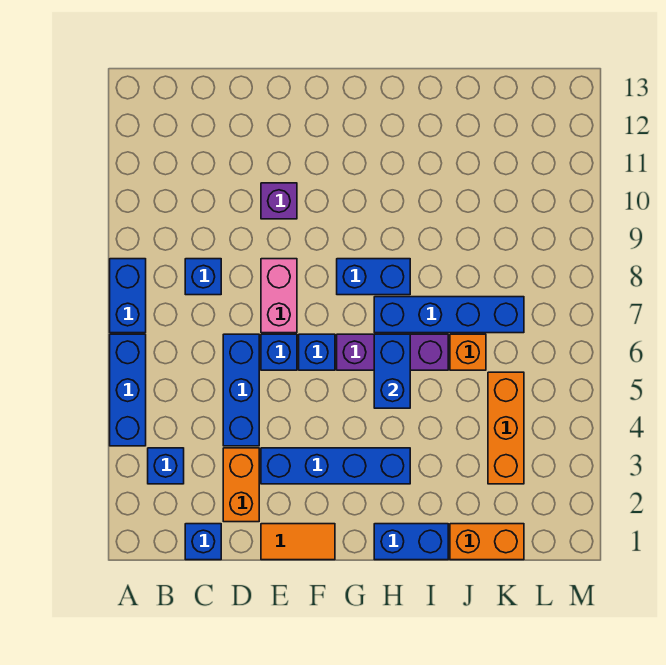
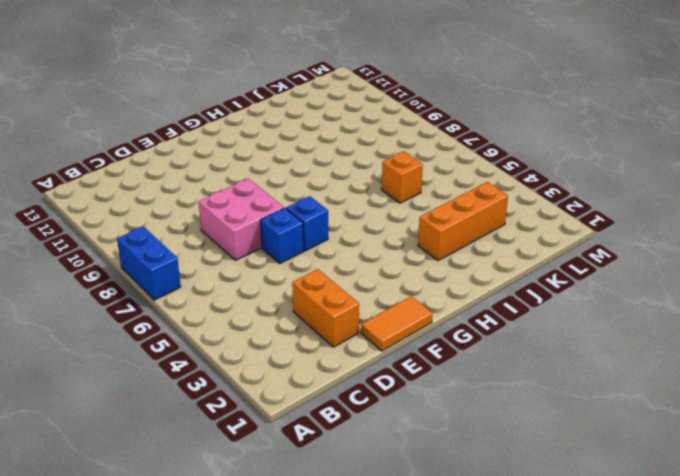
pink brick D7:E8 level 1 -> pink brick E7:E8 level 1
orange brick I3:K3 level 1 -> orange brick K3:K5 level 1
none -> blue brick A4:A6 level 1
none -> blue brick B3 level 1
none -> blue brick C1 level 1

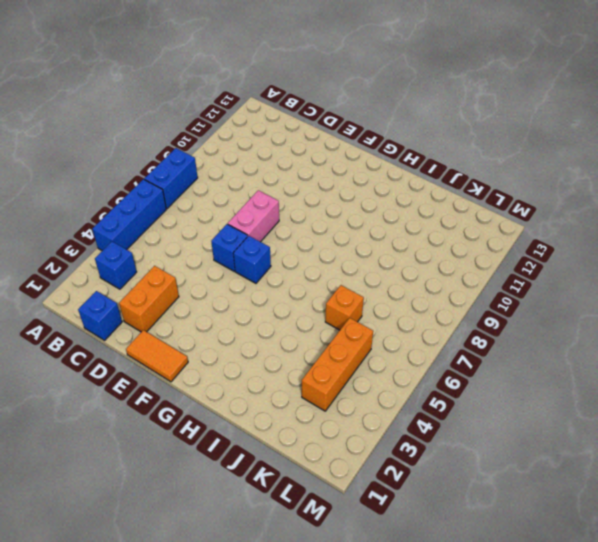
none -> blue brick C8 level 1
none -> blue brick D4:D6 level 1
none -> blue brick E3:H3 level 1

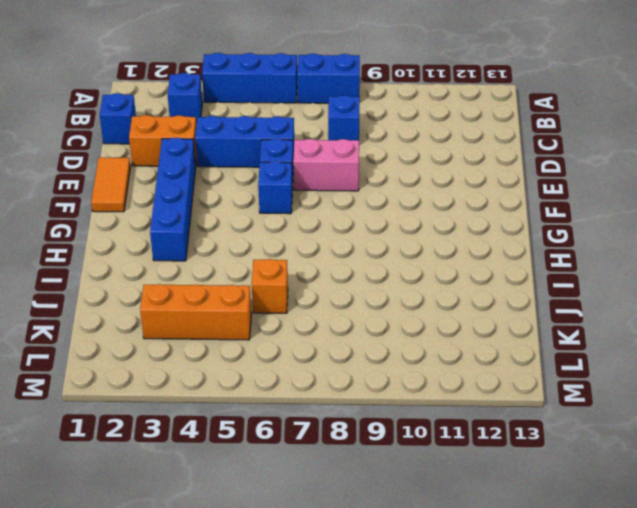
none -> purple brick E10 level 1
none -> purple brick G6:I6 level 1
none -> blue brick G8:H8 level 1

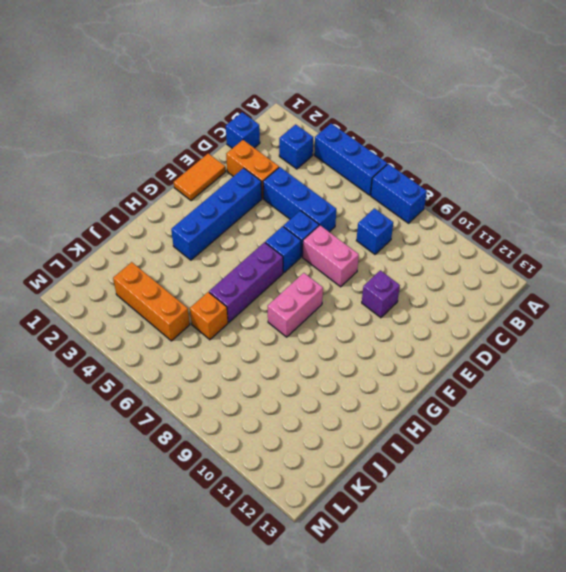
pink brick G8:H8 level 1 -> blue brick G8:H8 level 1
none -> blue brick H1:I1 level 1
none -> blue brick H7:K7 level 1
none -> orange brick J1:K1 level 1

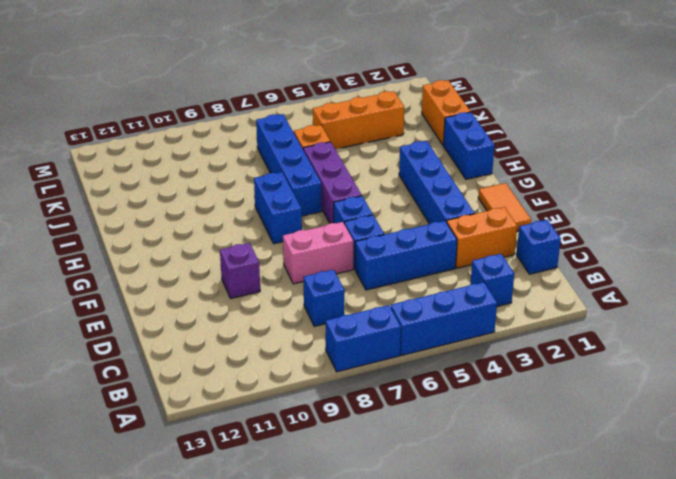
none -> blue brick H5:H6 level 2

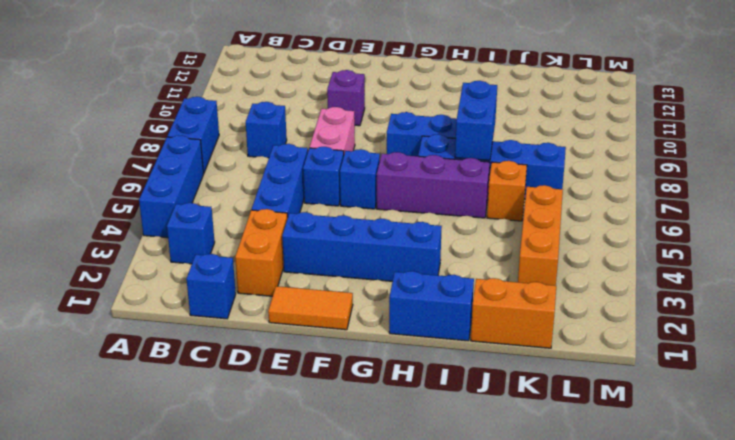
blue brick I7:I8 level 2 -> blue brick H5:H6 level 2

